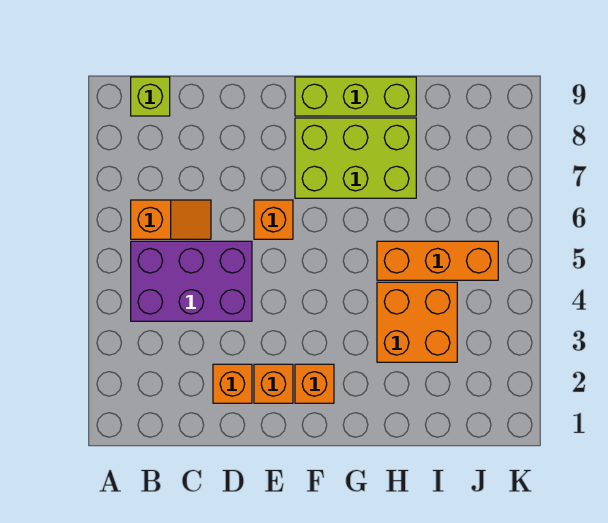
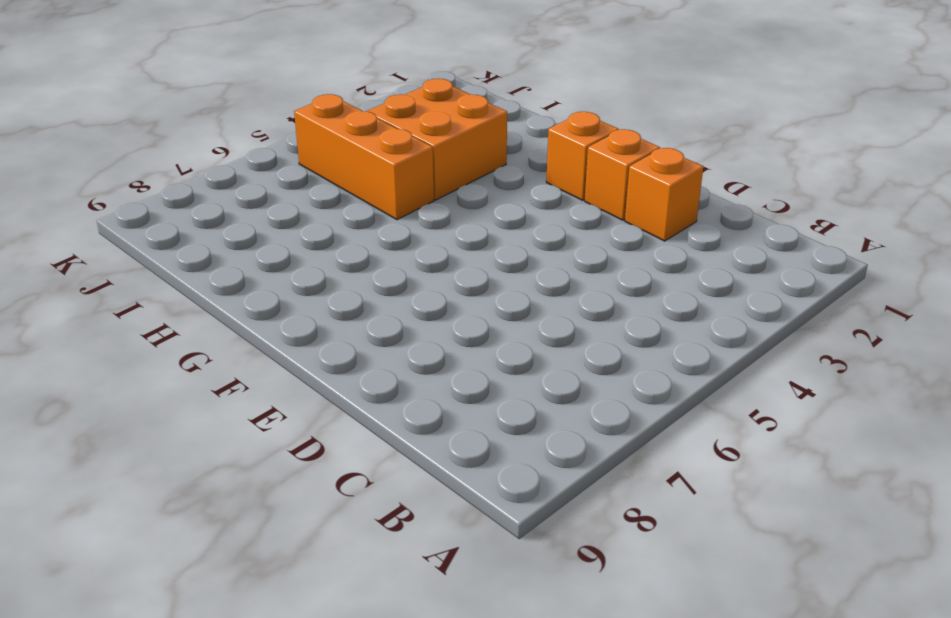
none -> purple brick B4:D5 level 1
none -> orange slope B6:C6 level 1 top B

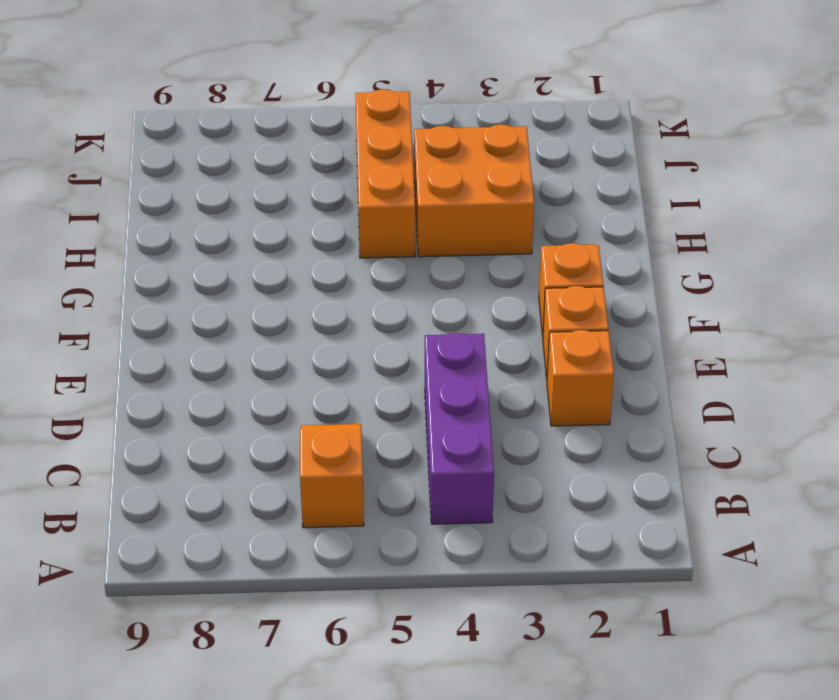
purple brick B4:D4 level 1 -> purple brick B4:D5 level 1
none -> lime brick B9 level 1
none -> orange brick E6 level 1

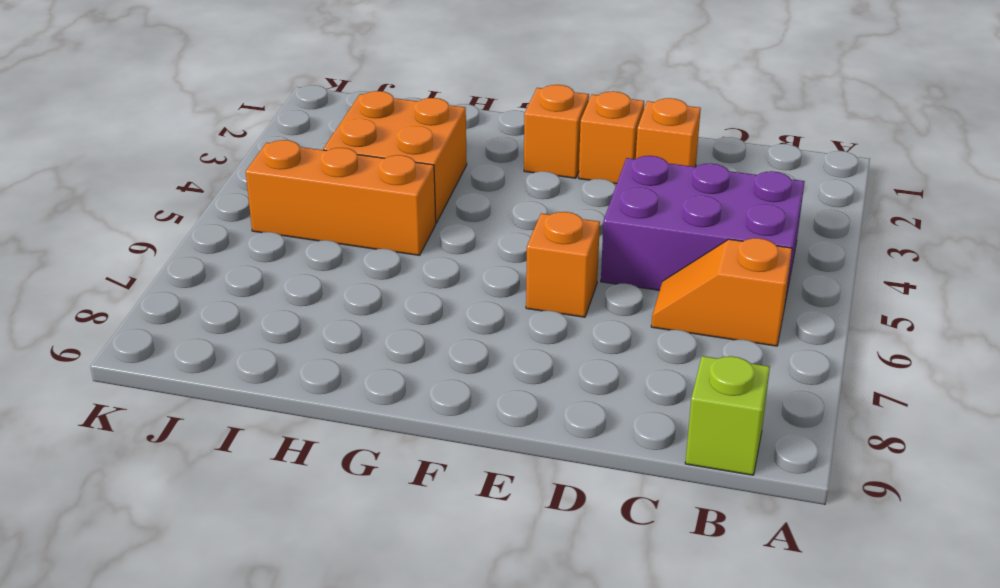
none -> lime brick F7:H8 level 1
none -> lime brick F9:H9 level 1

